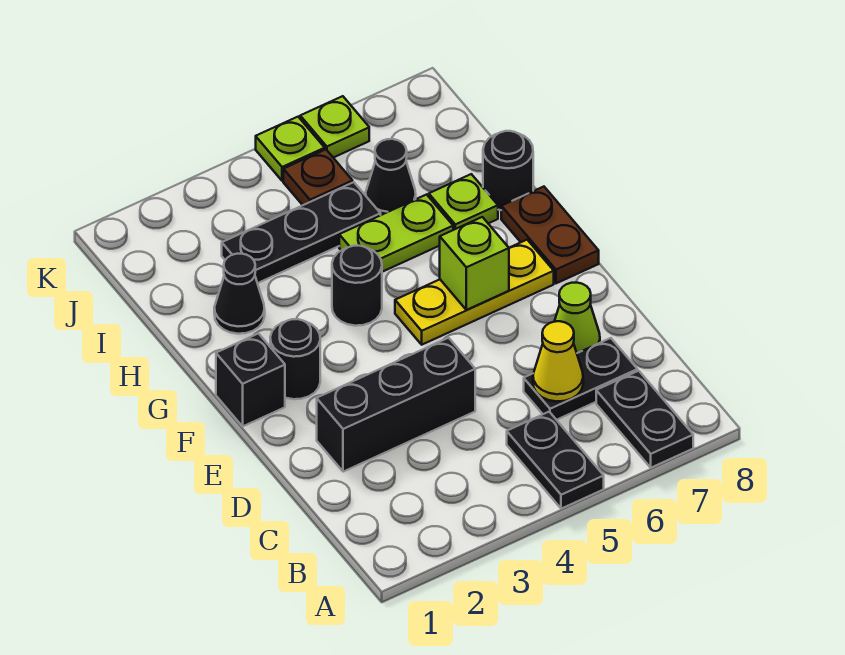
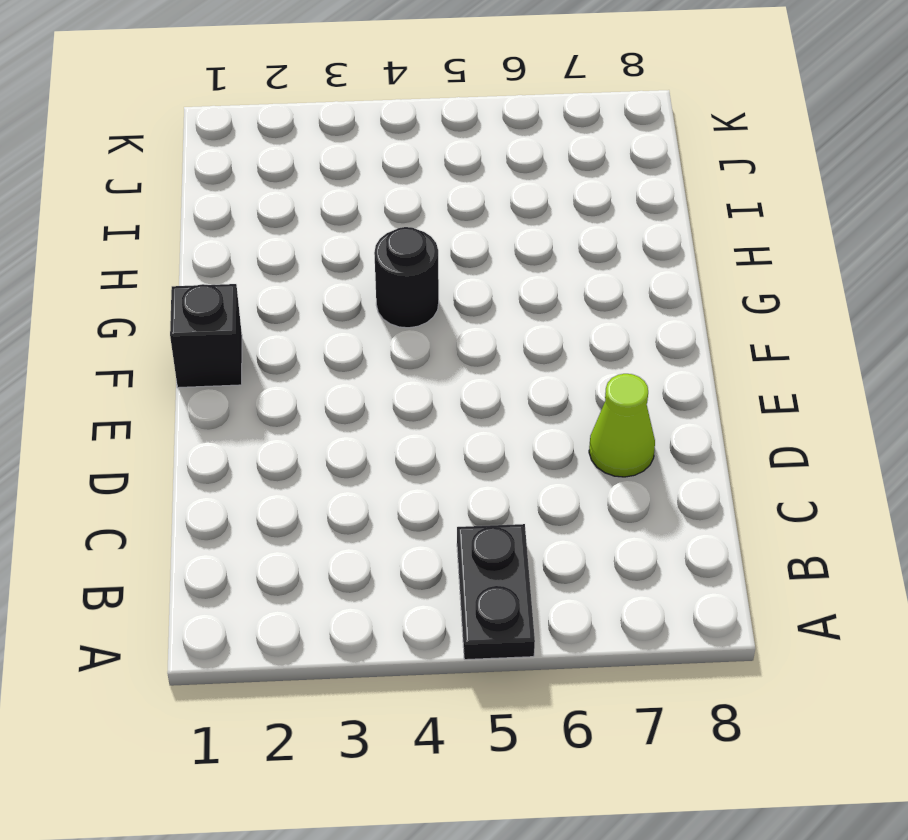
none -> black plate A7:B7 level 1
none -> black plate C6:C7 level 1
none -> black brick D2:D4 level 1

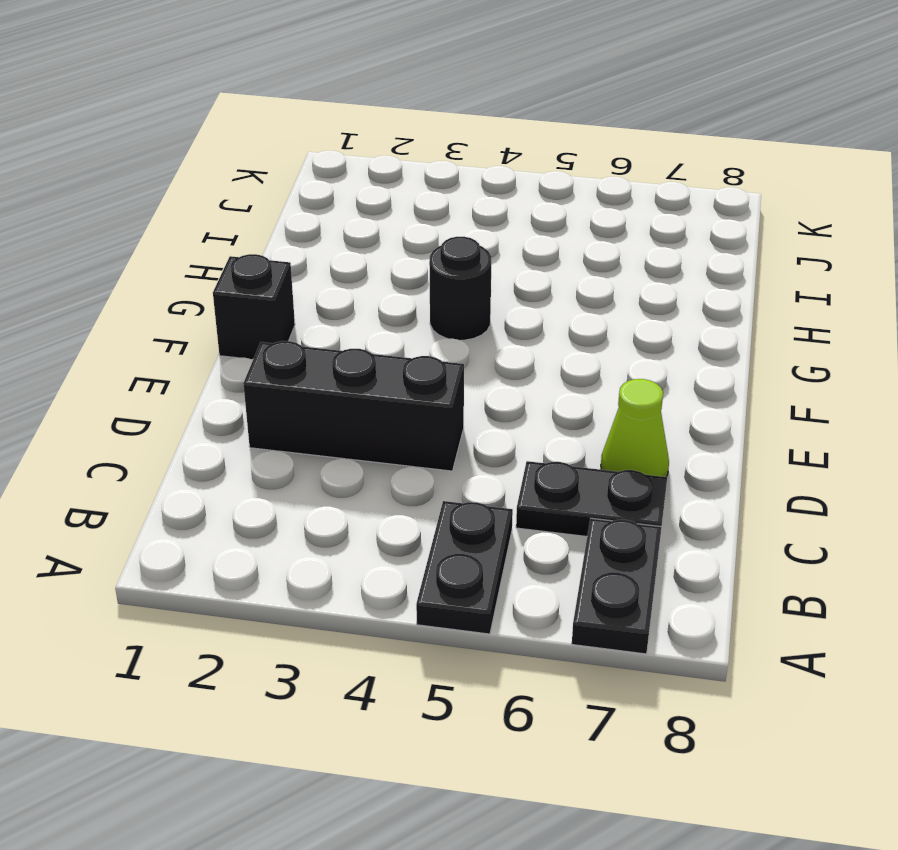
none -> black round brick F2 level 1
none -> yellow plate F5:F7 level 1
none -> brown plate F8:G8 level 1

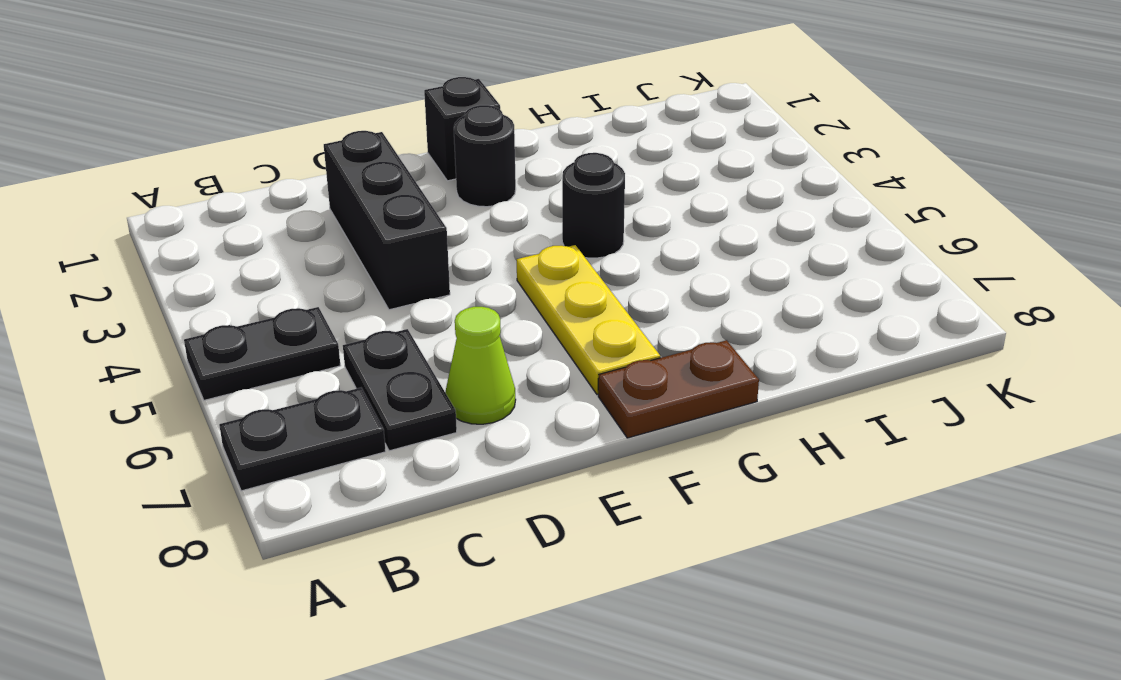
none -> black cone H2 level 1
none -> lime plate H5:H6 level 1
none -> lime plate H7 level 1

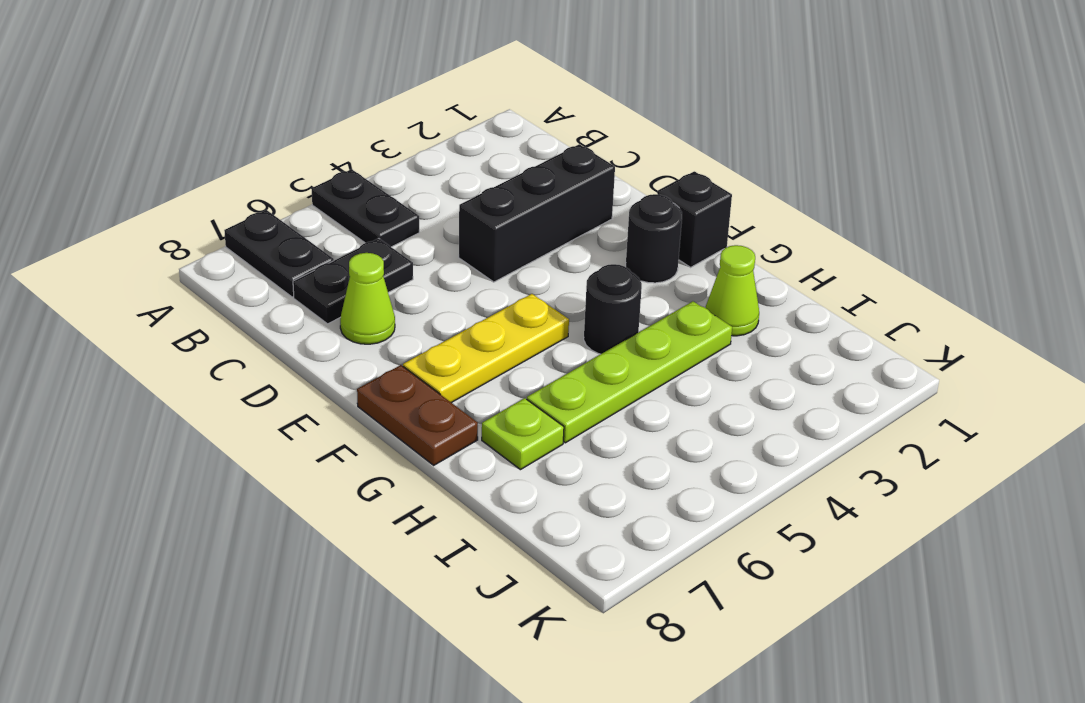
lime cone H2 level 1 -> black cone H2 level 1
lime plate H3:H6 level 1 -> lime plate H5:H6 level 1
none -> black round brick H8 level 1
none -> black plate I3:I5 level 1
none -> black cone I6 level 1

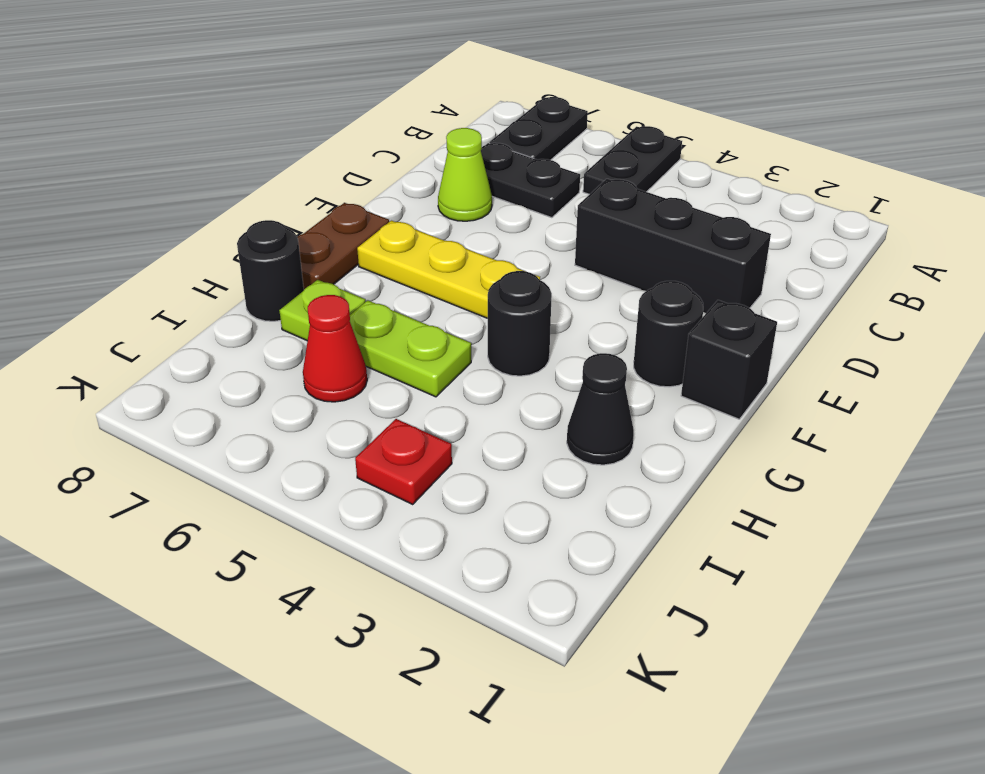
red cone I6 level 1 -> black cone I6 level 1
red plate J4 level 1 -> none
none -> black plate I3:I5 level 1
none -> brown plate J5 level 1
none -> lime plate K5 level 1

